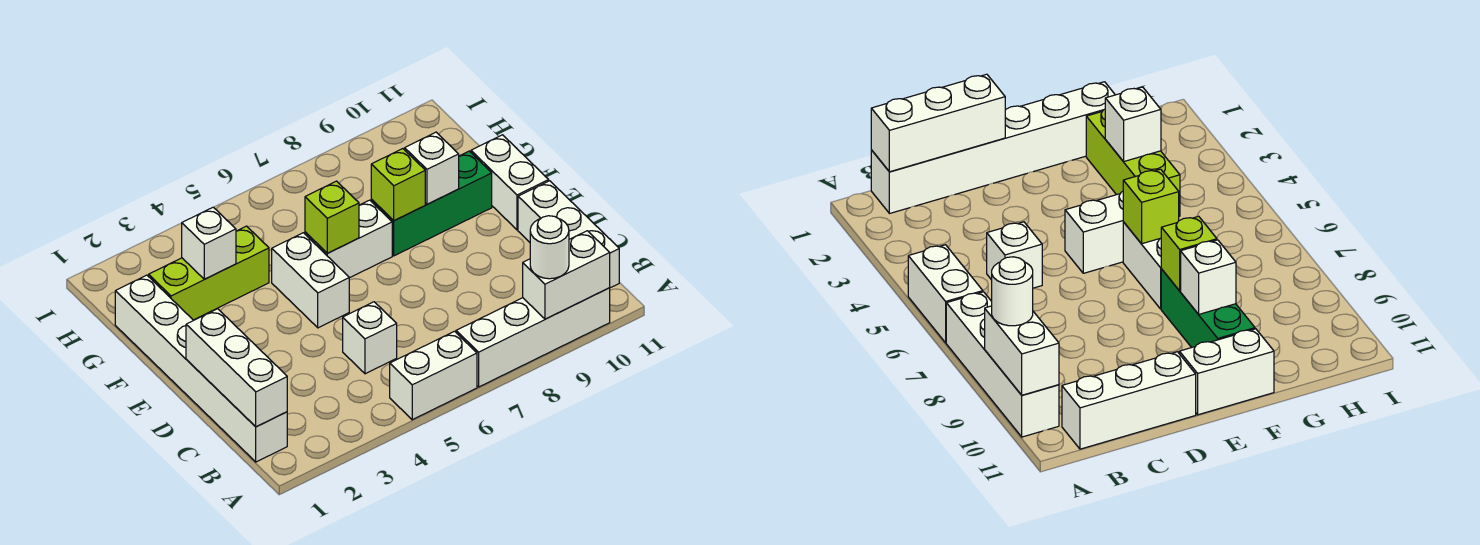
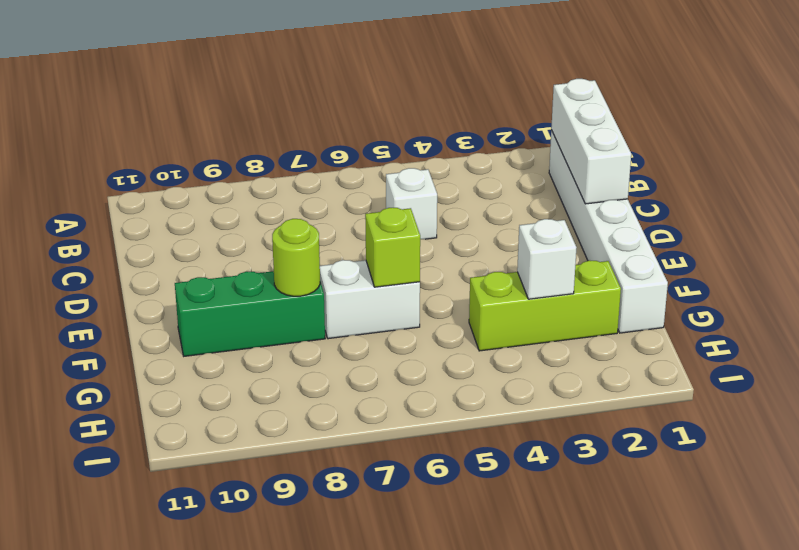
lime round brick F8 level 2 -> lime brick F8 level 2
none -> white brick A5:A6 level 1
none -> white brick A7:A10 level 1
none -> white brick B11:D11 level 1

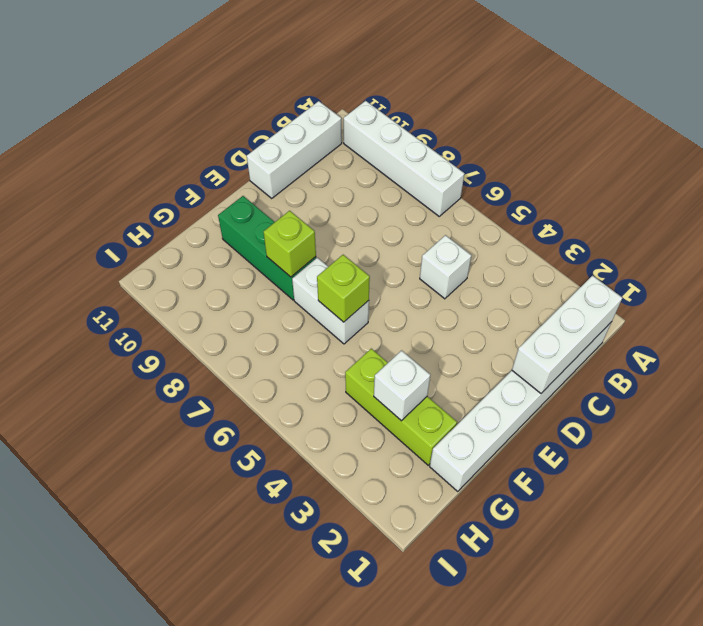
none -> white brick A5:A6 level 1
none -> white brick E5:F5 level 1
none -> white brick E11:F11 level 1

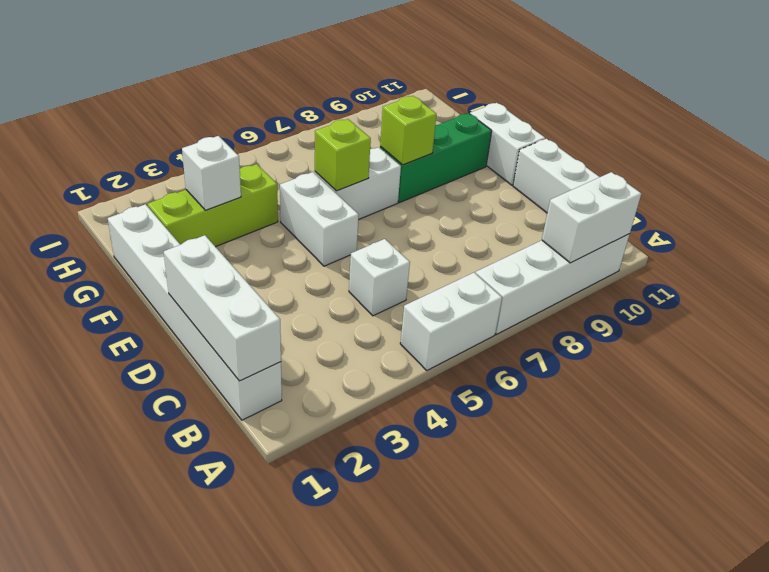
none -> white brick F9 level 2
none -> white round brick A9 level 3

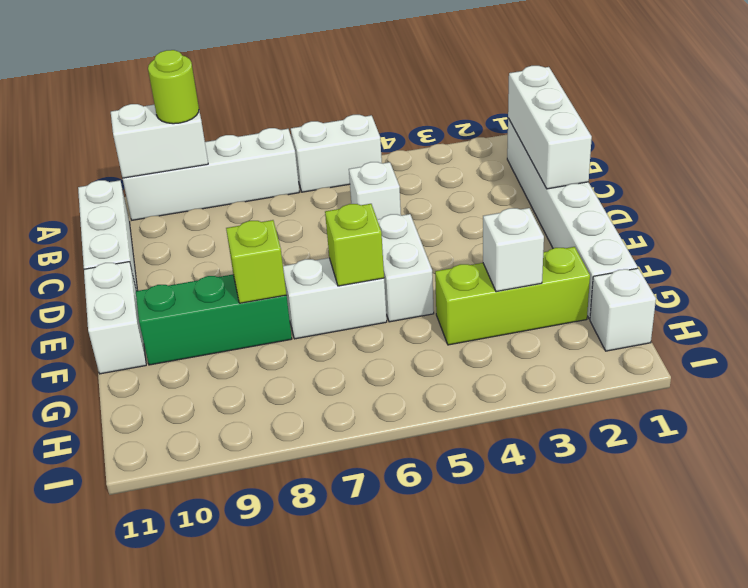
lime round brick A9 level 3 -> white round brick A9 level 3
white brick H1 level 1 -> white brick F9 level 2

